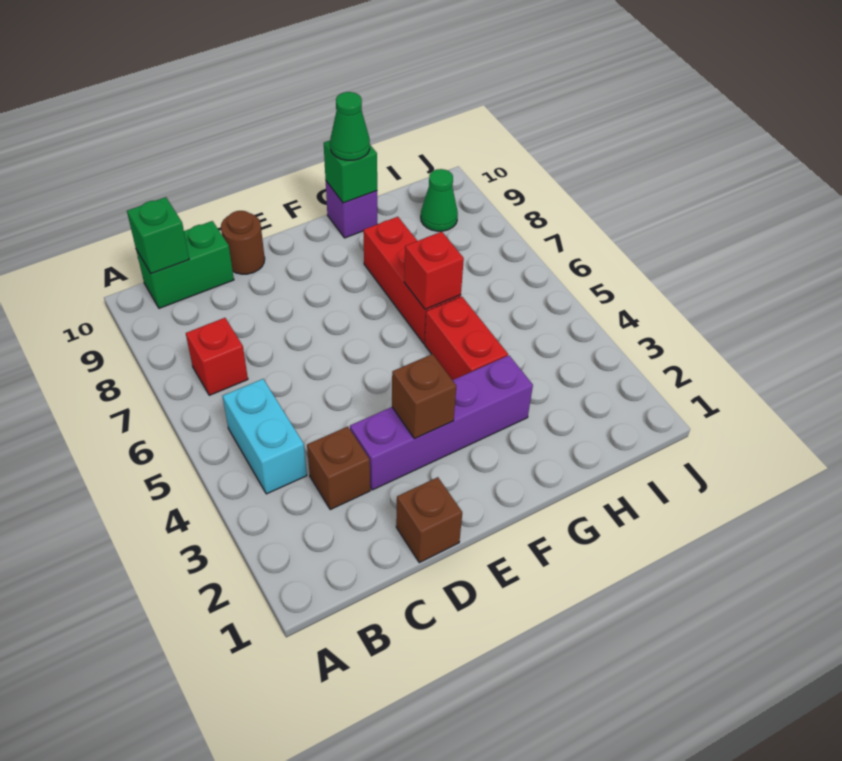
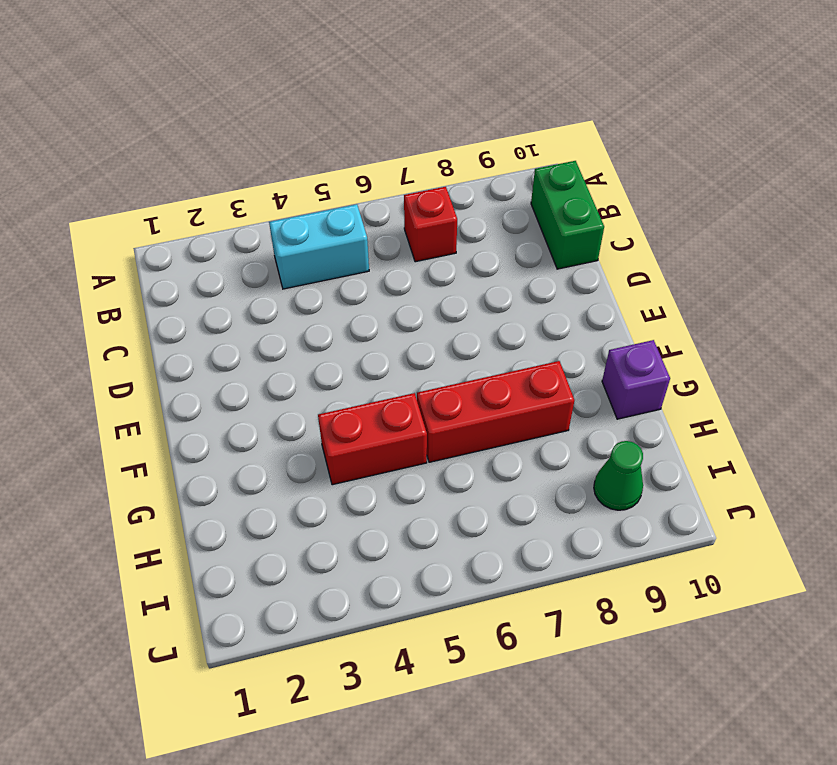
none -> brown brick C3 level 1
none -> brown brick D1 level 1
none -> purple brick D3:G3 level 1

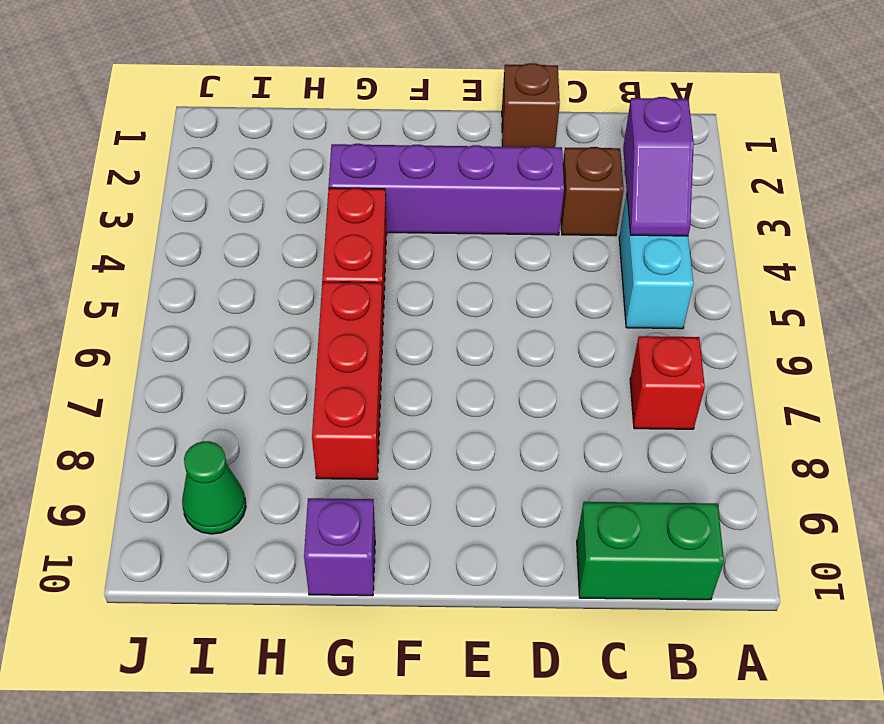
purple slope B3:B4 level 2 top 3 -> none
none -> brown round brick D10 level 1
none -> green brick B10 level 2
none -> brown brick E3 level 2

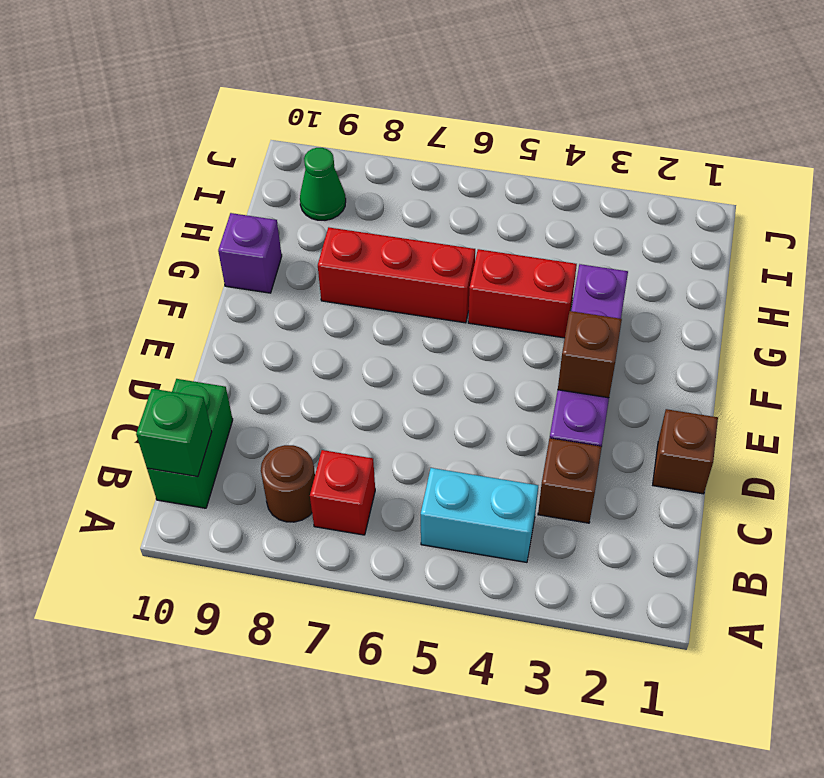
brown round brick B8 level 1 -> brown round brick D10 level 1
none -> red brick G6 level 2
none -> green brick G10 level 2
none -> green cone G10 level 3

